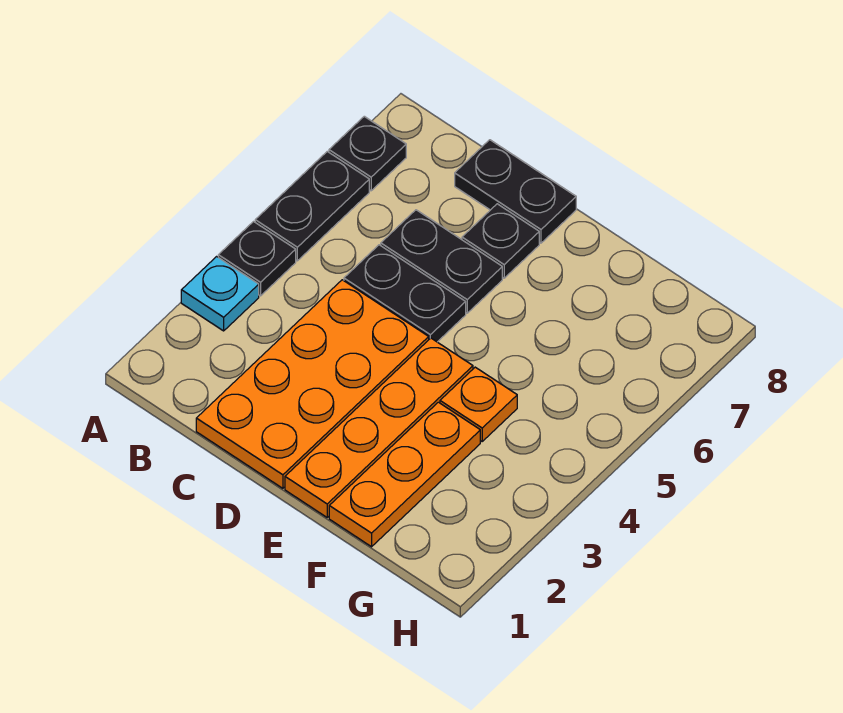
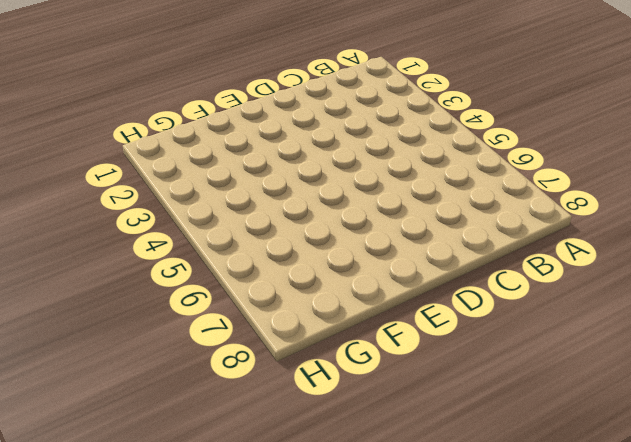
none -> cyan plate A3 level 1
none -> black plate A4 level 1
none -> black plate A5:A6 level 1

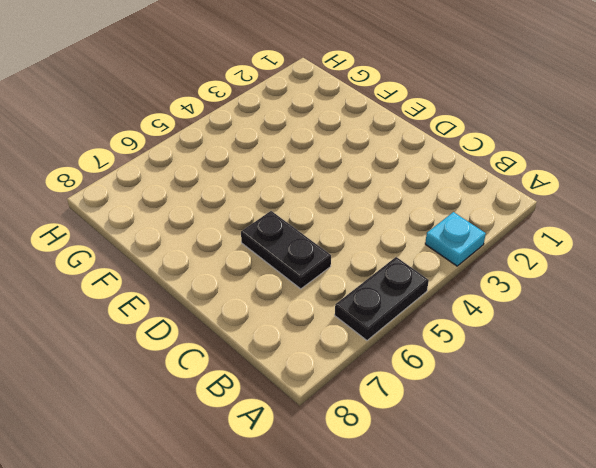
none -> black plate A4 level 1
none -> black plate A7 level 1
none -> orange plate C1:D4 level 1

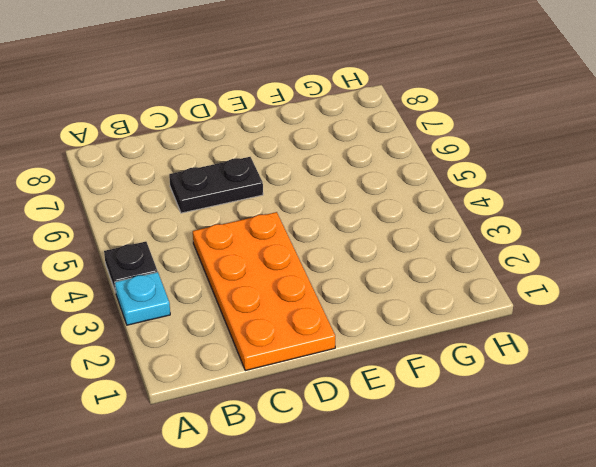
none -> black plate A5:A6 level 1
none -> black plate A7 level 1
none -> black plate C5:D5 level 1

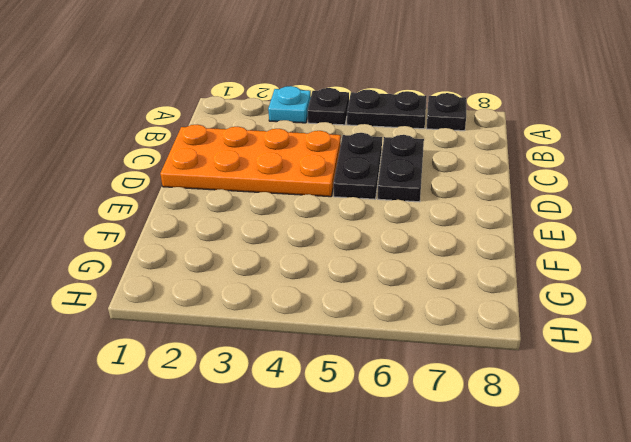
none -> black plate C8:D8 level 1
none -> black plate D7 level 1
none -> orange plate E1:E4 level 1

